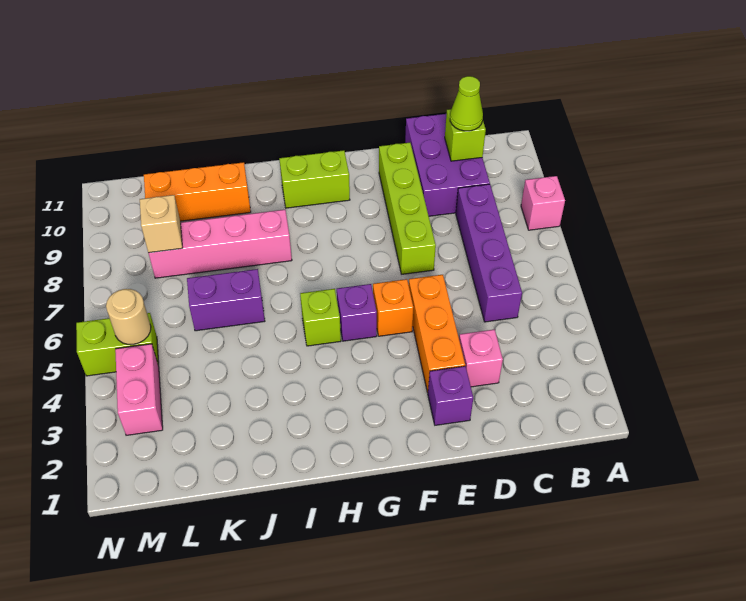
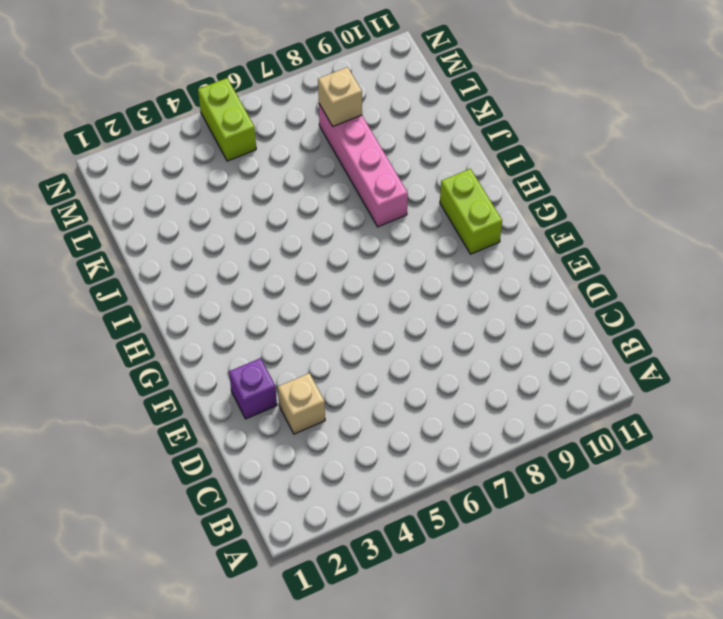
tan brick D3 level 1 -> pink brick D3 level 1
none -> pink brick A8 level 1
none -> purple brick C5:C8 level 1
none -> purple brick C9:D11 level 1

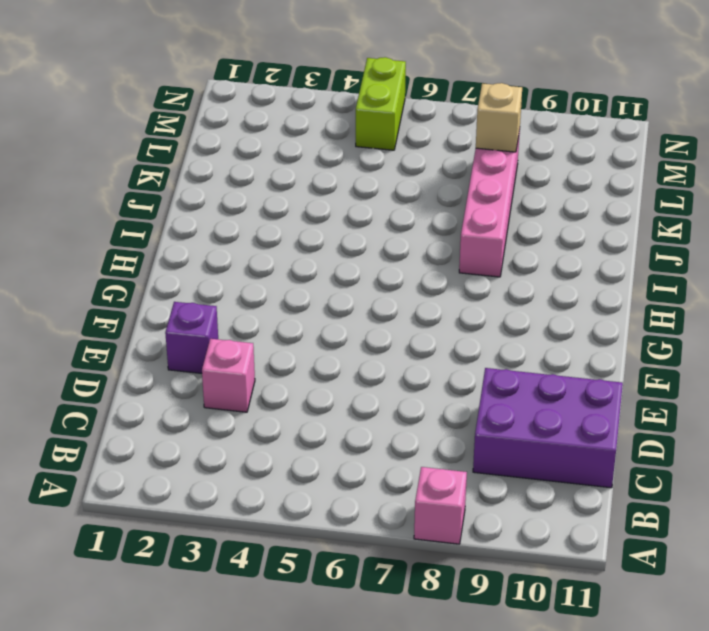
none -> purple brick C5:C8 level 1
none -> orange brick E3:E5 level 1
none -> lime brick E7:E10 level 1

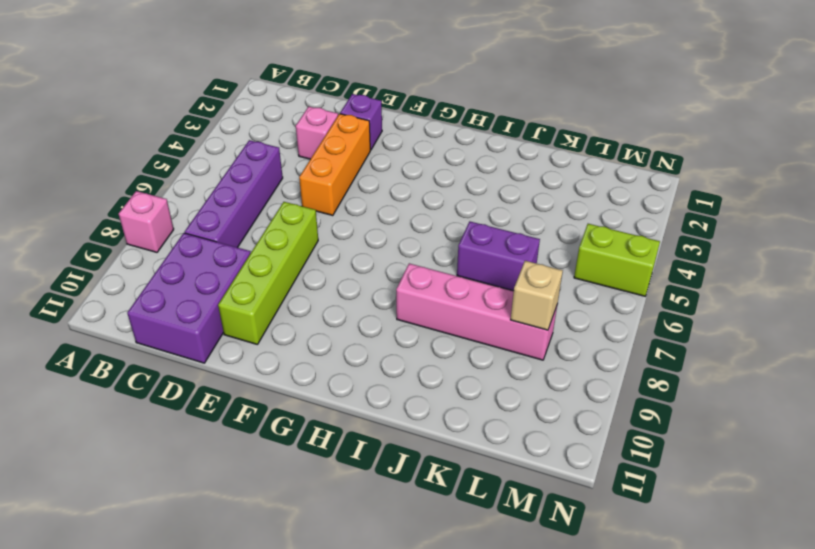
none -> orange brick F5 level 1
none -> purple brick G5 level 1
none -> lime brick G10:H10 level 1

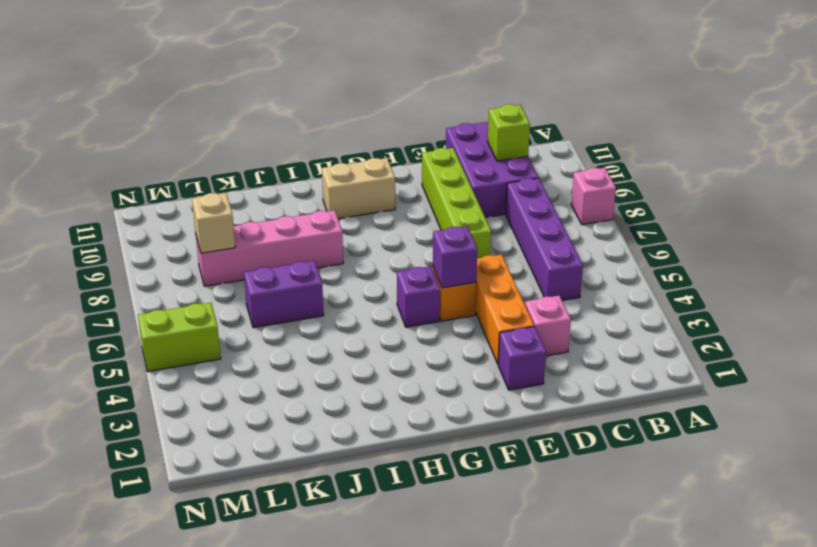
purple brick F5 level 2 -> none
tan brick G10:H10 level 1 -> lime brick G10:H10 level 1
none -> lime brick H5 level 1
none -> orange brick J10:L10 level 1
none -> pink brick M3:M4 level 1

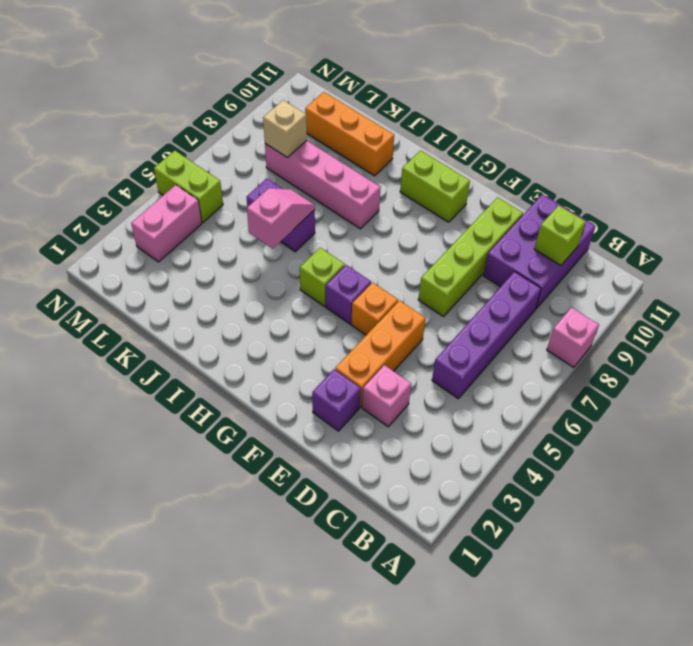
pink slope J5:J6 level 2 top 5 -> none
none -> tan round brick M5 level 2
none -> lime cone C10 level 3

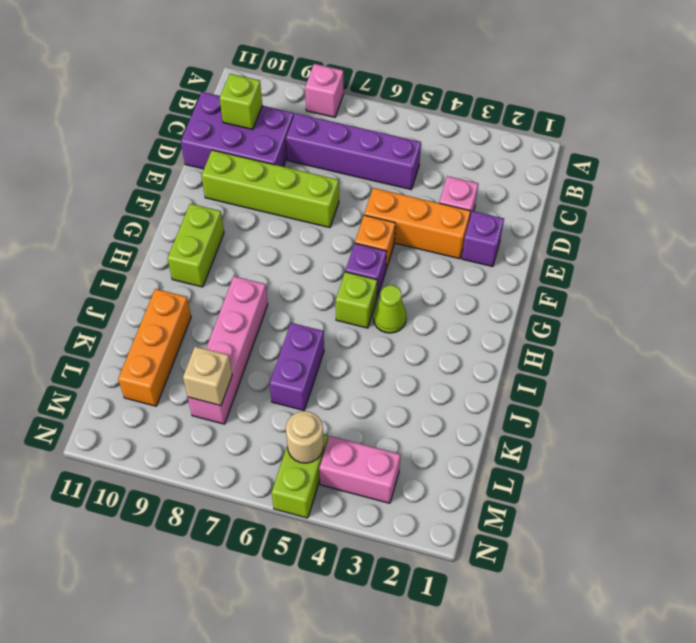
lime cone H4 level 1 -> lime cone C10 level 3

